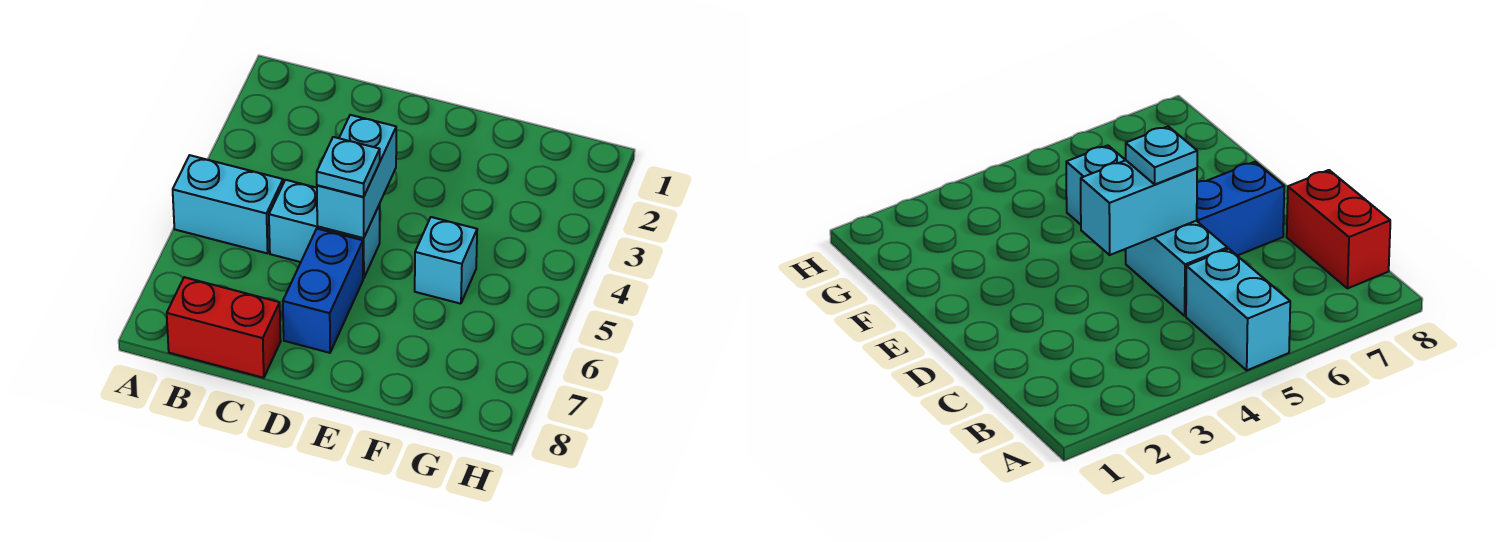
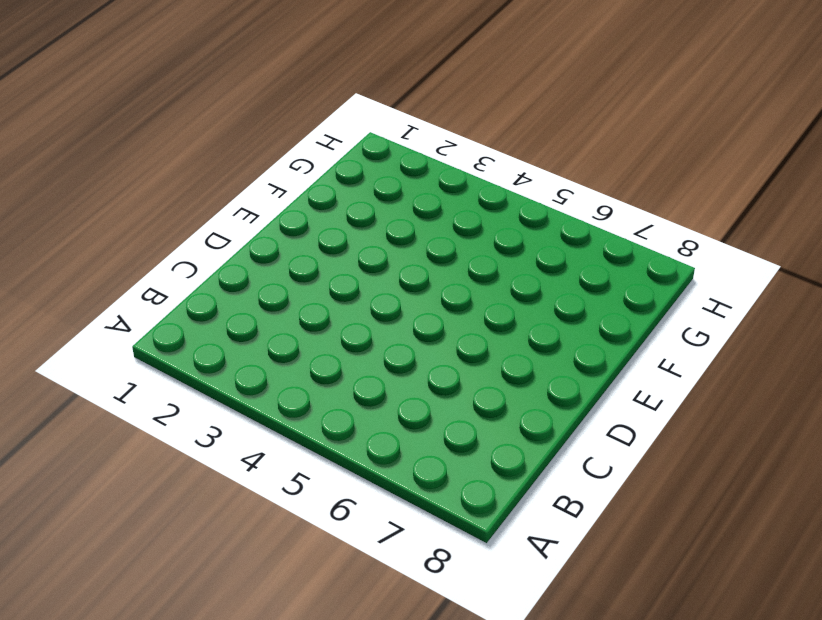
none -> cyan brick A5:B5 level 1
none -> red brick B8:C8 level 1

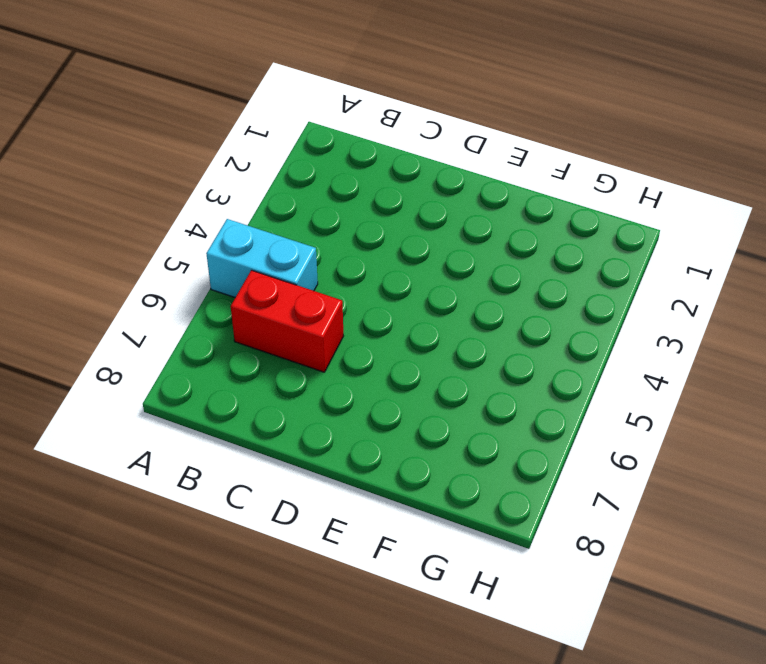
red brick B6:C6 level 1 -> red brick B8:C8 level 1
none -> cyan brick C5:D5 level 1
none -> blue brick D6:D7 level 1

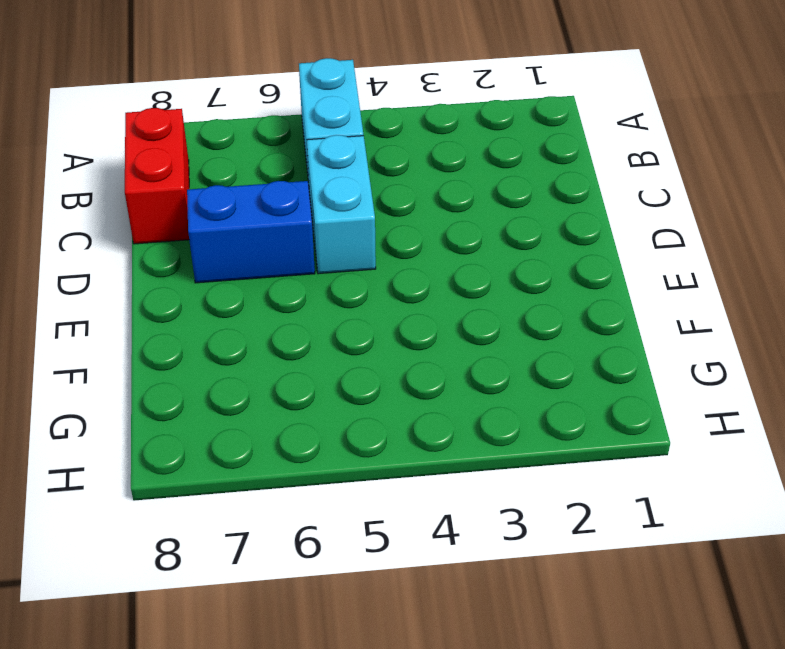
none -> cyan brick F5 level 1
none -> cyan brick D4:D5 level 2

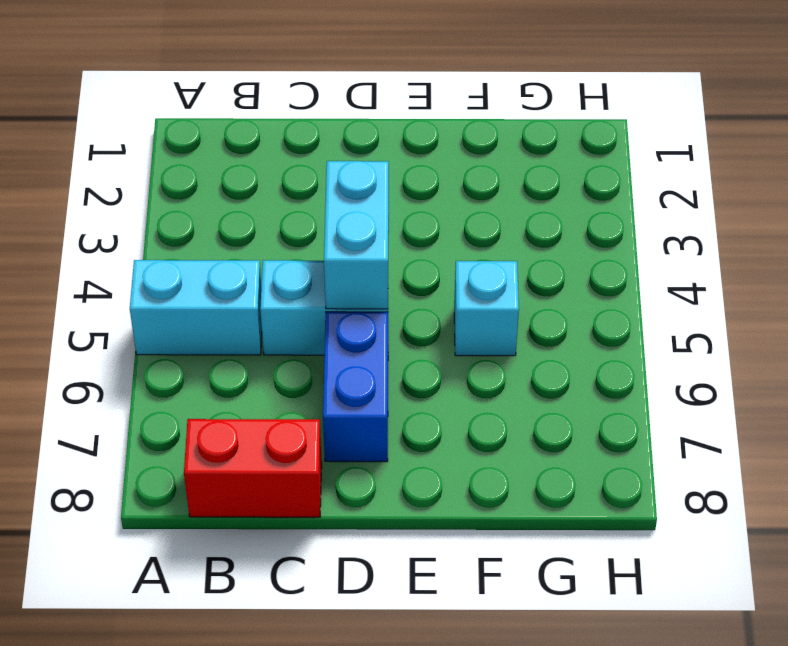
none -> cyan plate D5 level 3

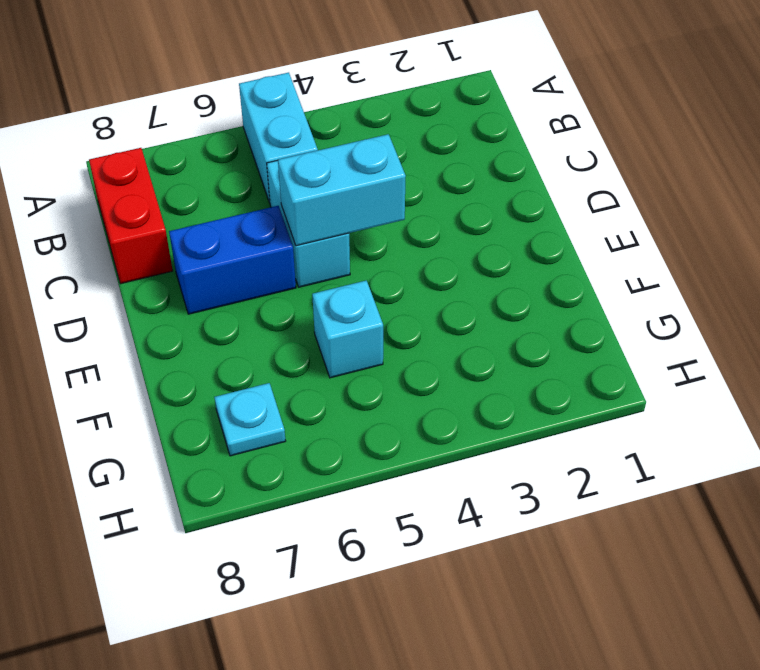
cyan plate G7 level 1 -> cyan plate D5 level 3

